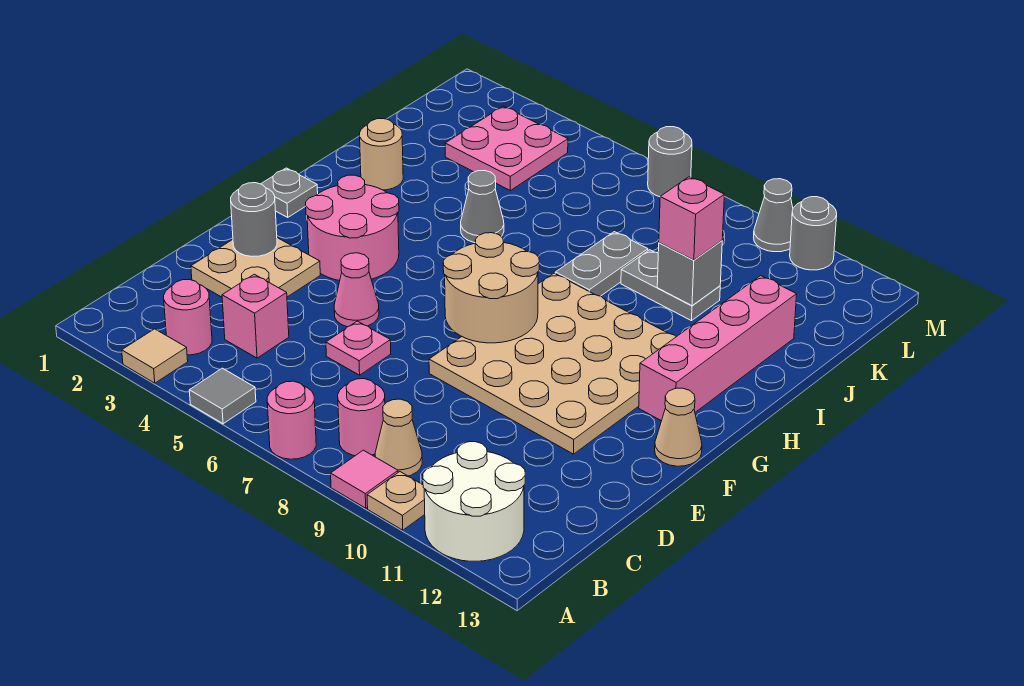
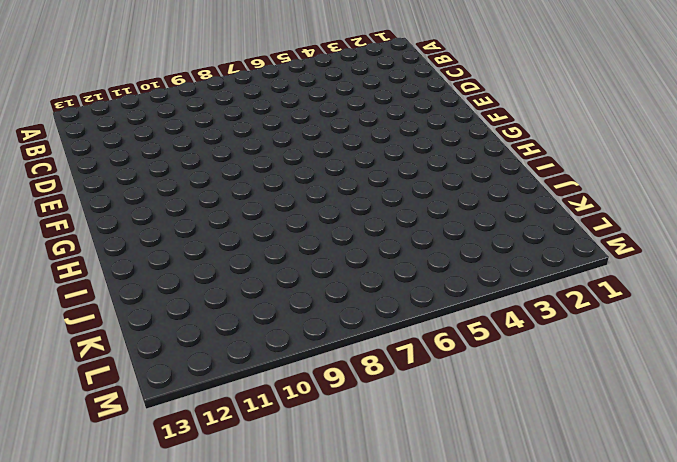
none -> tan tile A3 level 1
none -> grey tile A5 level 1
none -> pink round brick A7 level 1
none -> pink tile A9 level 1

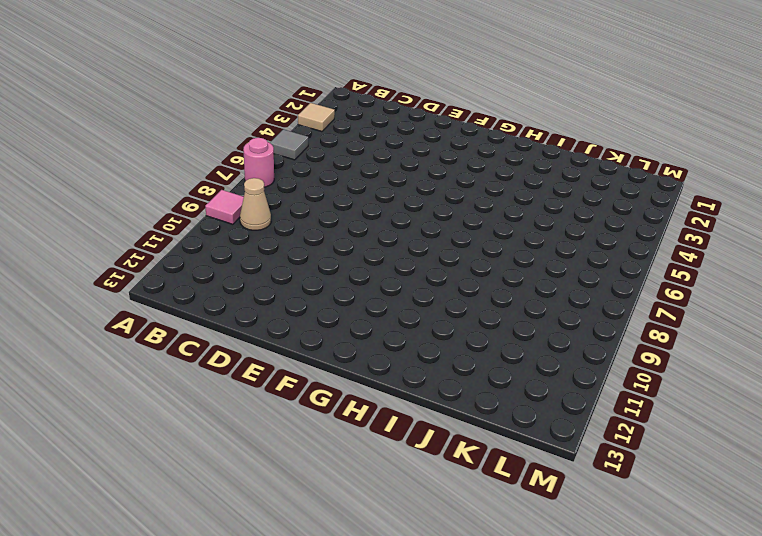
none -> tan plate A10 level 1
none -> white round brick A11:B12 level 1
none -> pink round brick B3 level 1
none -> pink round brick B8 level 1

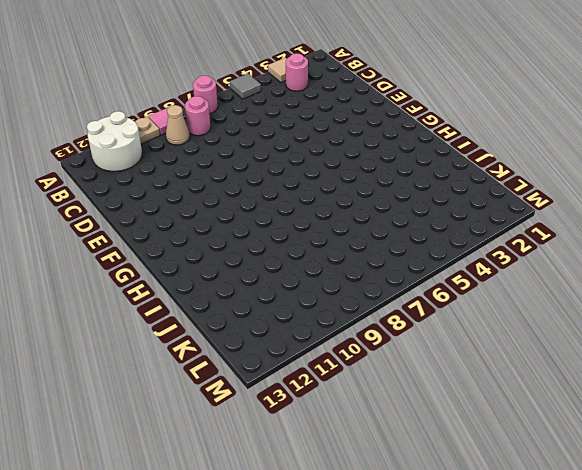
none -> pink brick C4 level 1
none -> tan plate D2:E3 level 1
none -> pink plate D6 level 1
none -> pink cone E5 level 1

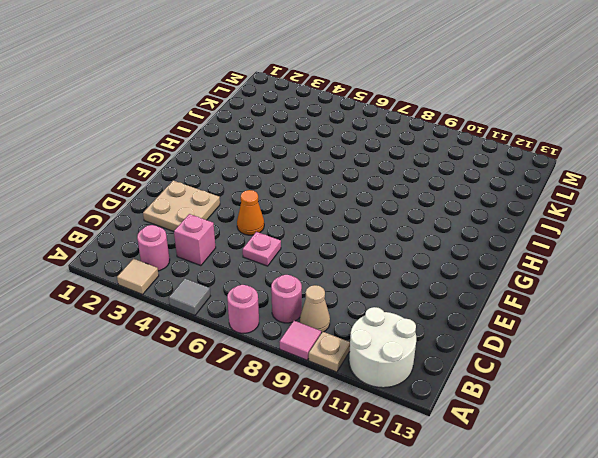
orange cone E5 level 1 -> pink cone E5 level 1
none -> tan plate E8:H11 level 1
none -> pink round brick F3:G4 level 1
none -> tan cone F13 level 1
none -> grey plate G1 level 1

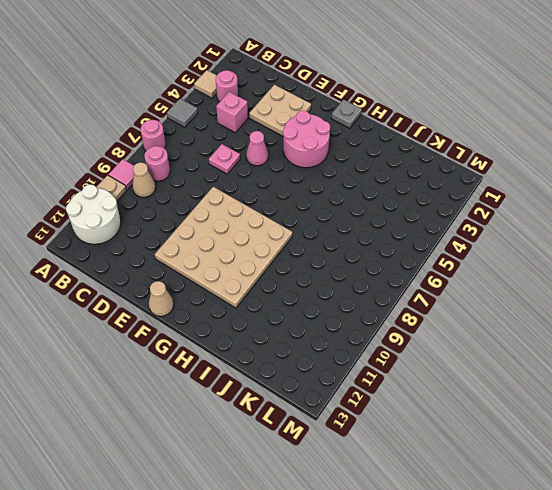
none -> pink brick G12:J12 level 1
none -> tan round brick I2 level 1
none -> grey cone I5 level 1
none -> grey plate I8:J8 level 1

